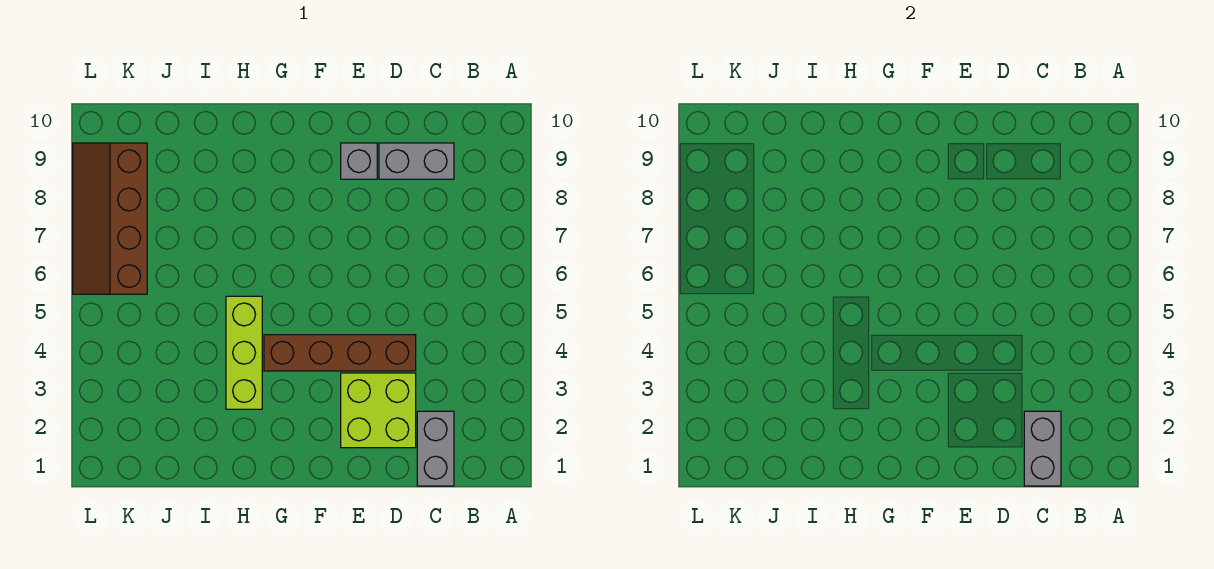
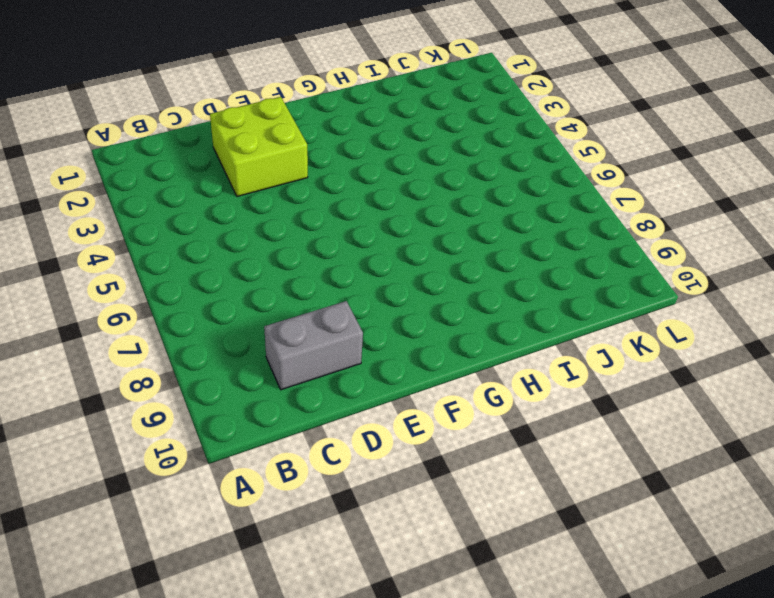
none -> grey brick C1:C2 level 1
none -> brown brick D4:G4 level 1

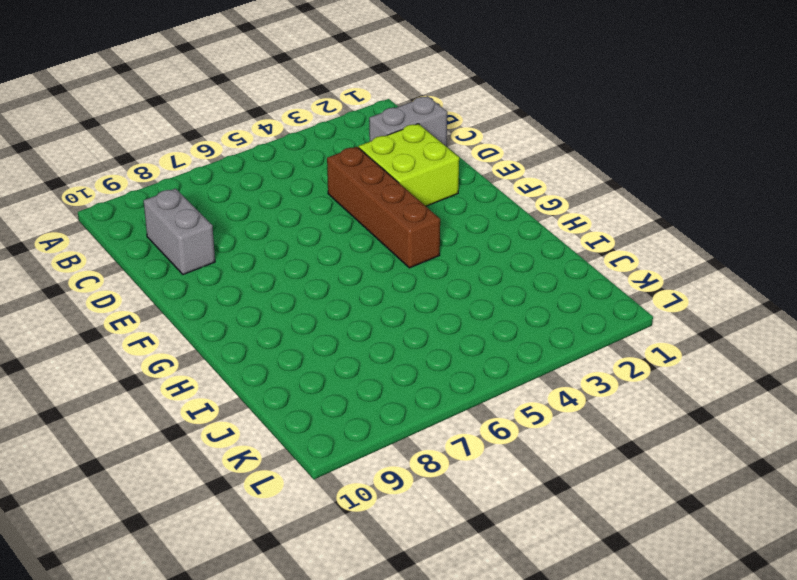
none -> grey brick E9 level 1
none -> lime brick H3:H5 level 1

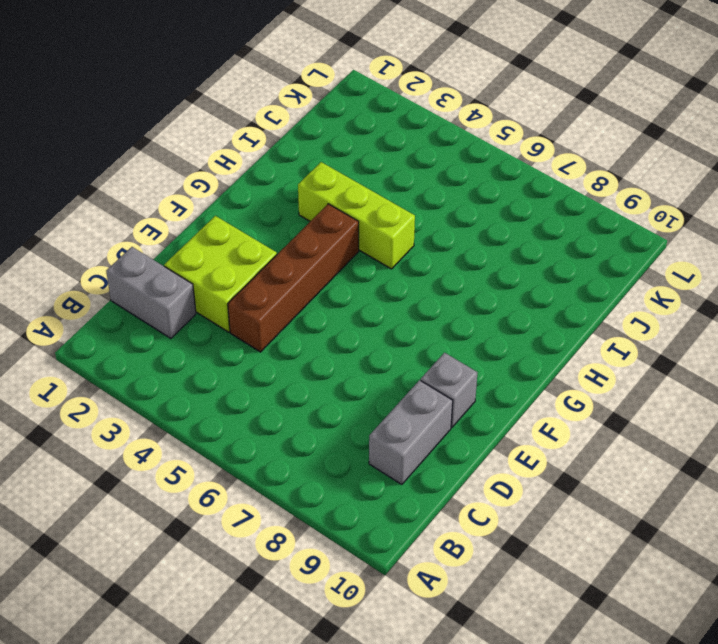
none -> brown slope K6:L9 level 1 top K
none -> grey brick C1:C2 level 2

